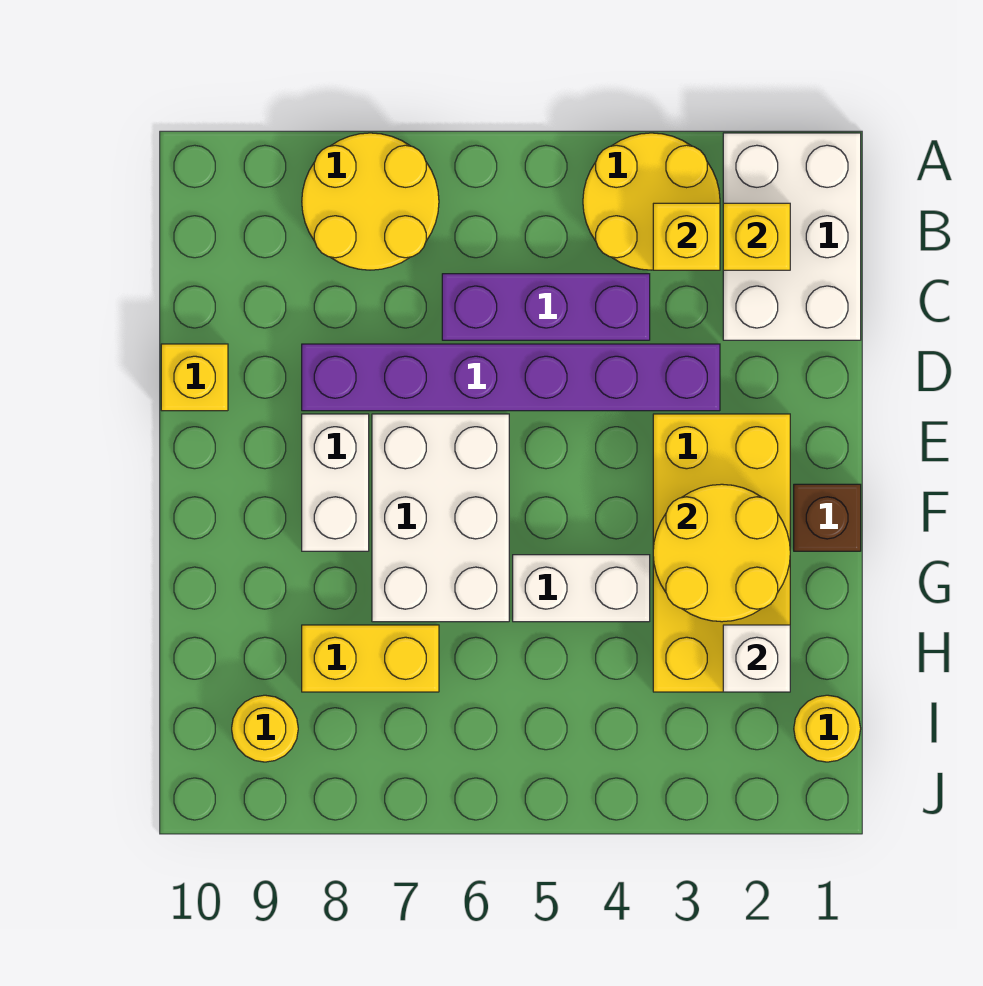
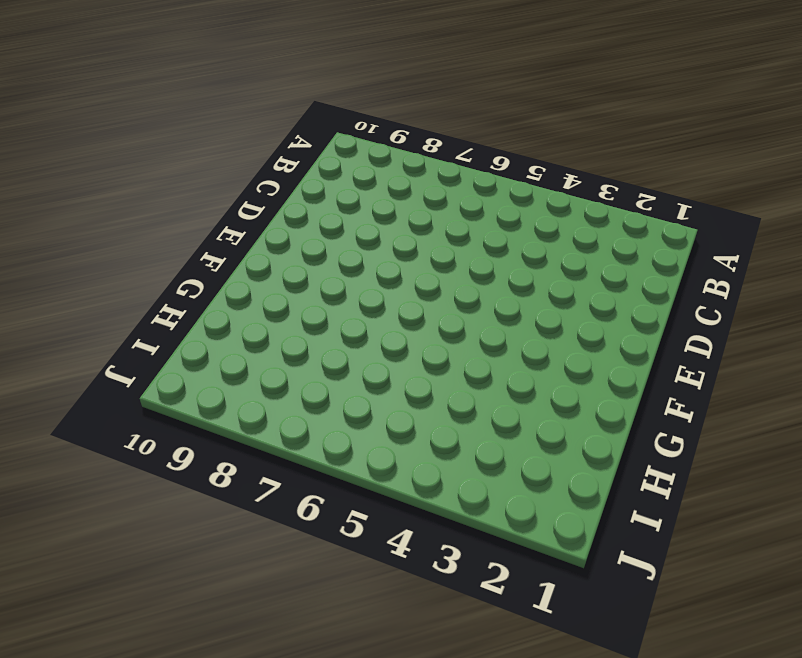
none -> white brick A1:C2 level 1
none -> yellow round brick A3:B4 level 1
none -> yellow round brick A7:B8 level 1

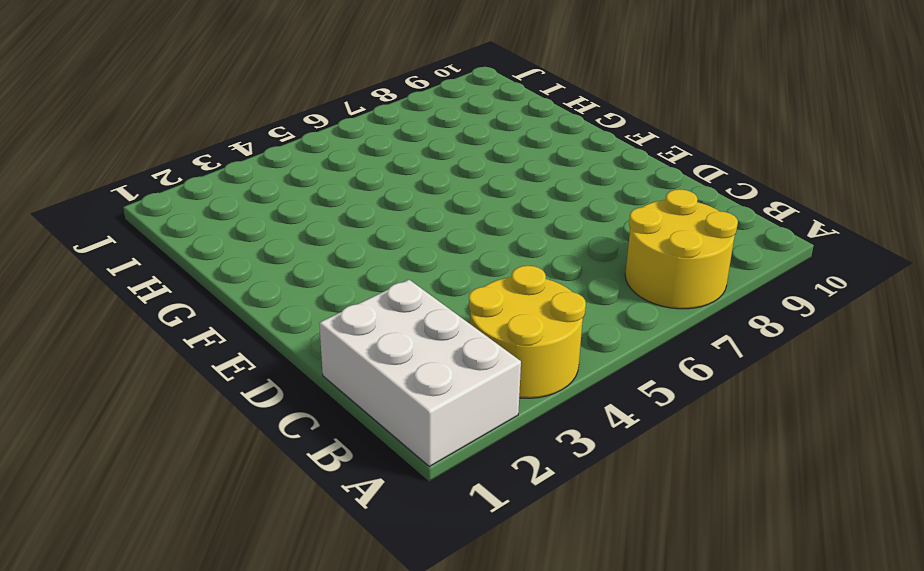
none -> purple brick C4:C6 level 1
none -> purple brick D3:D8 level 1
none -> yellow brick D10 level 1

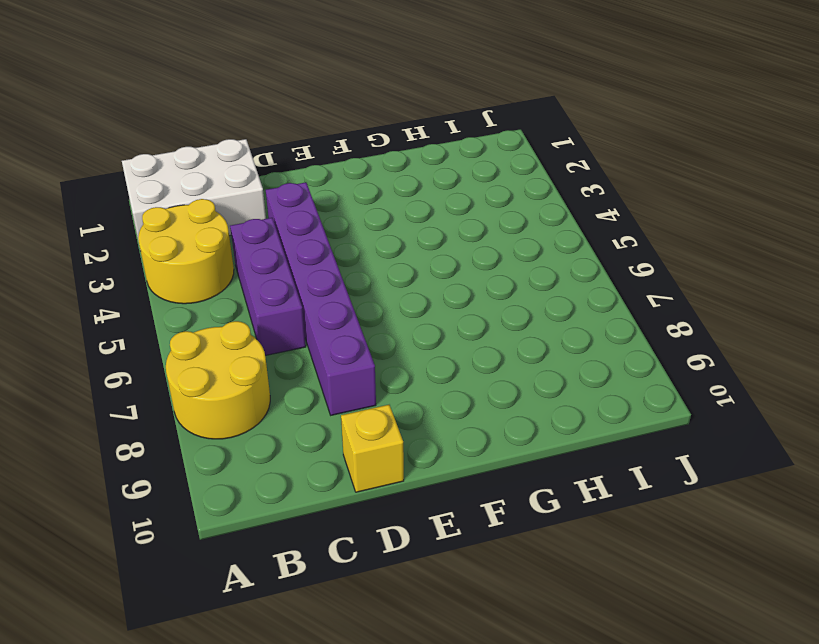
none -> yellow brick E2:H3 level 1
none -> white brick E6:G7 level 1
none -> white brick E8:F8 level 1

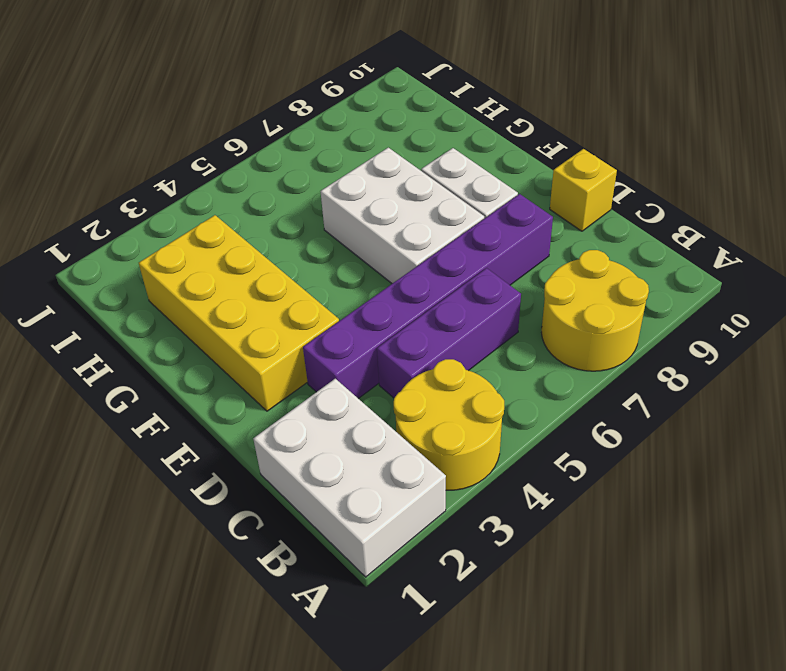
none -> brown brick F1 level 1
none -> white brick G4:G5 level 1
none -> yellow brick H7:H8 level 1

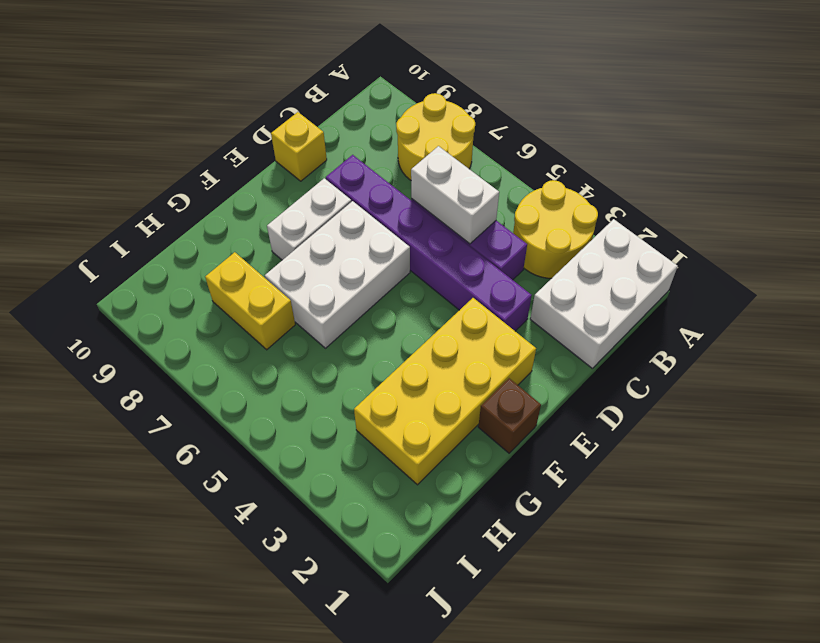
white brick C5:C6 level 2 -> white brick G4:G5 level 1
none -> yellow round brick I1 level 1
none -> yellow round brick I9 level 1
none -> yellow brick B2 level 2

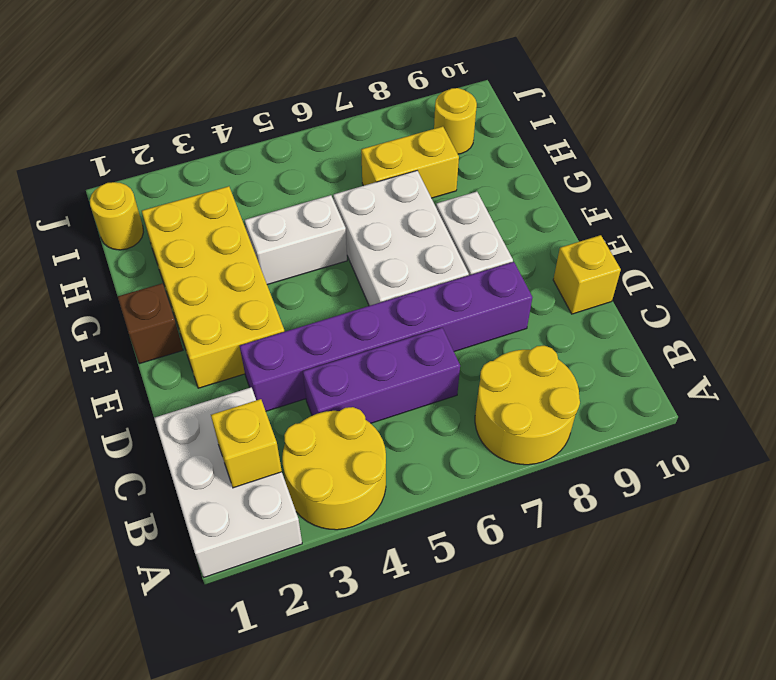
none -> yellow brick B3 level 2
none -> yellow round brick F2:G3 level 2
none -> white brick H2 level 2

